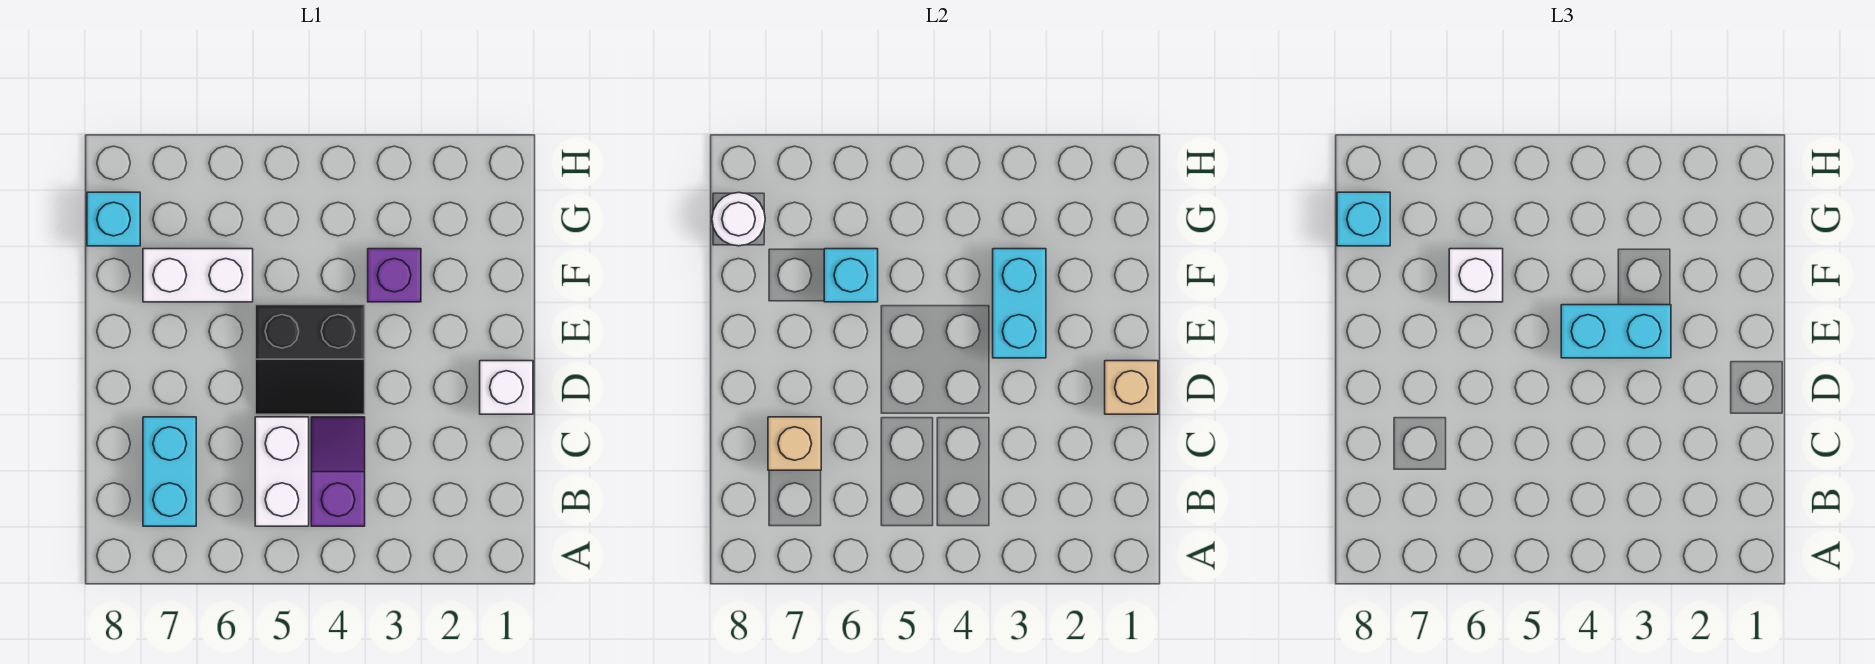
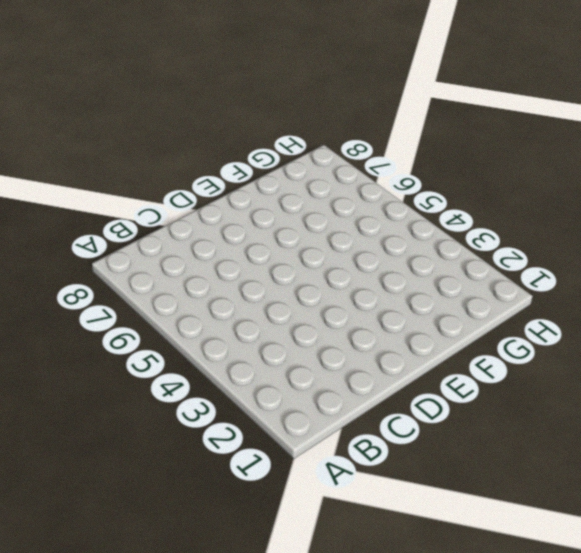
none -> purple slope B4:C4 level 1 top B
none -> white brick B5:C5 level 1
none -> cyan brick B7:C7 level 1

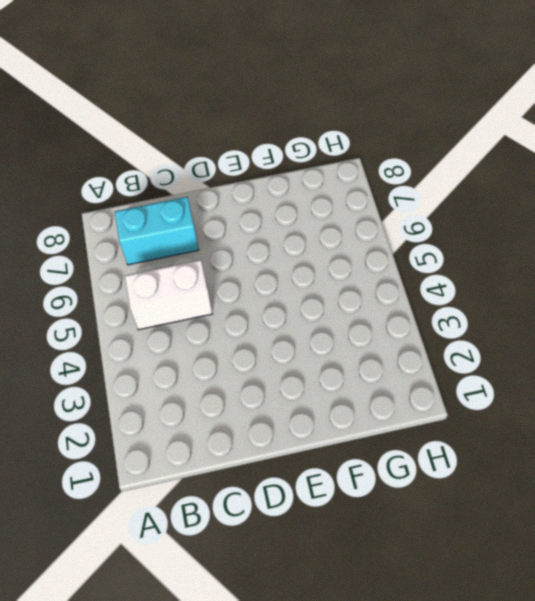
none -> purple slope B4:C4 level 1 top B
none -> white brick D1 level 1
none -> black slope D4:E5 level 1 top E

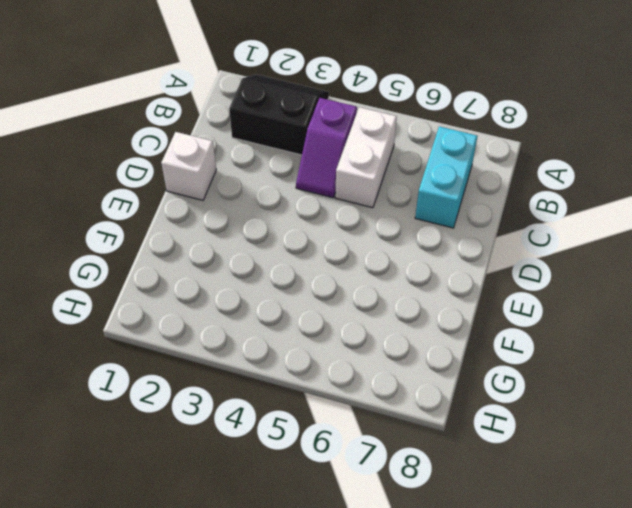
black slope A2:B3 level 1 top B -> black slope D4:E5 level 1 top E
none -> purple brick F3 level 1
none -> white brick F6:F7 level 1
none -> cyan brick G8 level 1

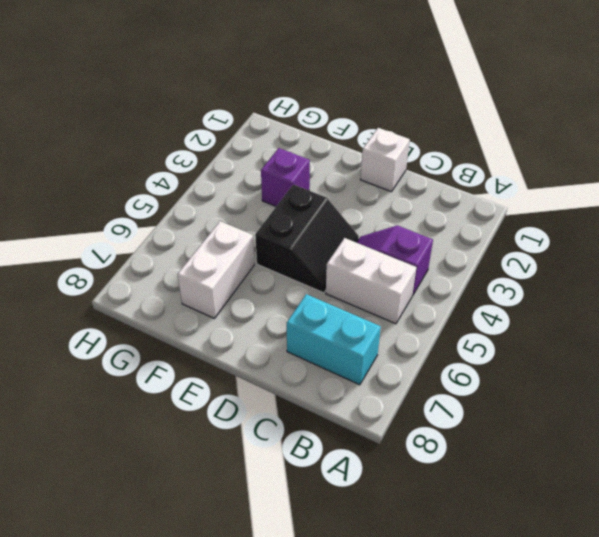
none -> cyan brick G8 level 1
none -> tan brick C7 level 2
none -> tan brick D1 level 2

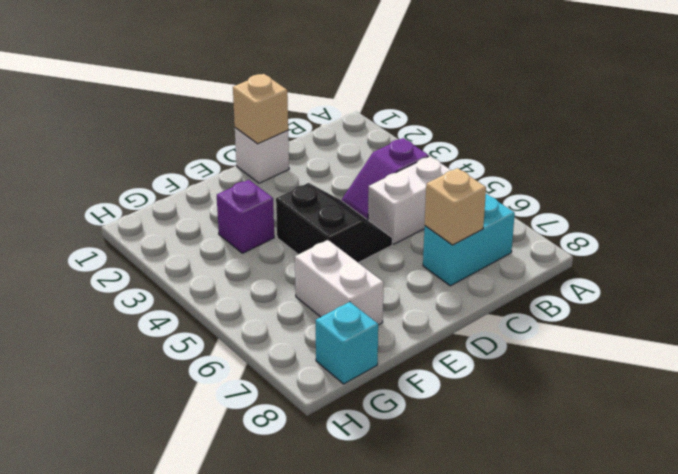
none -> cyan brick E3:F3 level 2
none -> cyan brick F6 level 2
none -> white round brick G8 level 2

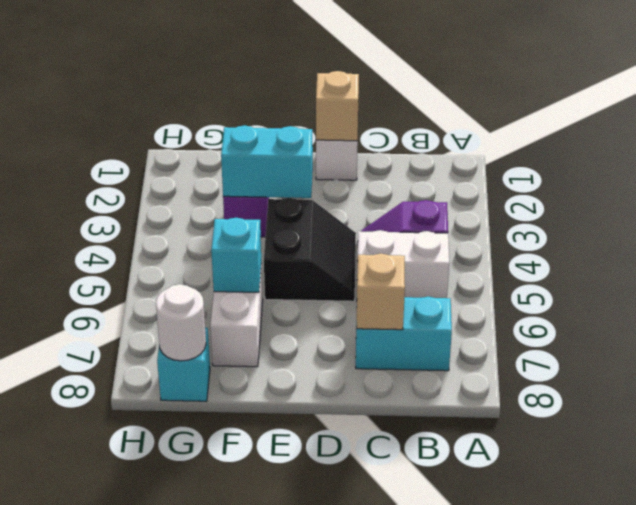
none -> cyan brick E3:E4 level 3
none -> white brick F6 level 3
none -> cyan brick G8 level 3

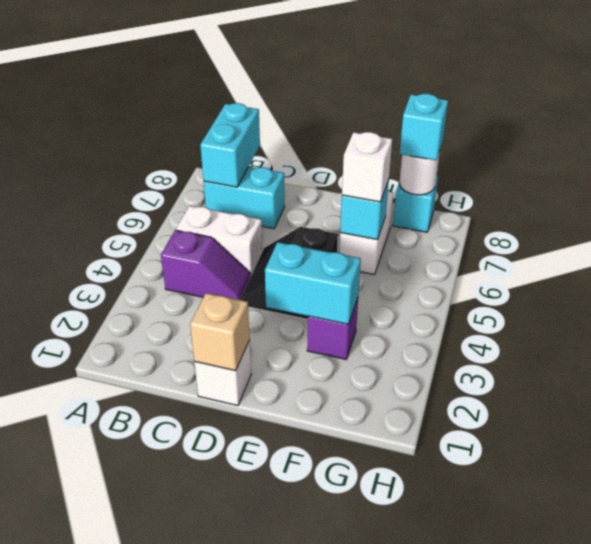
cyan brick B7:B8 level 2 -> cyan brick E3:E4 level 3
none -> tan brick C7 level 2

